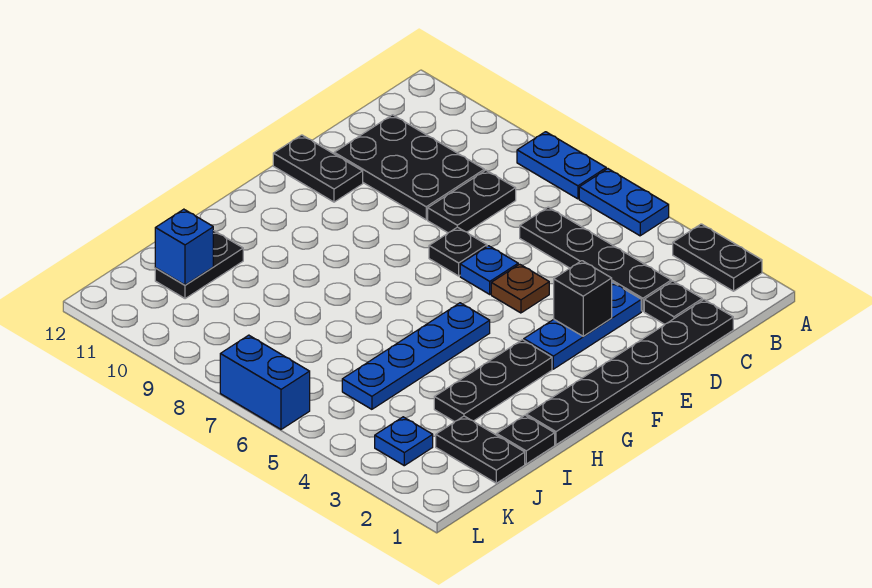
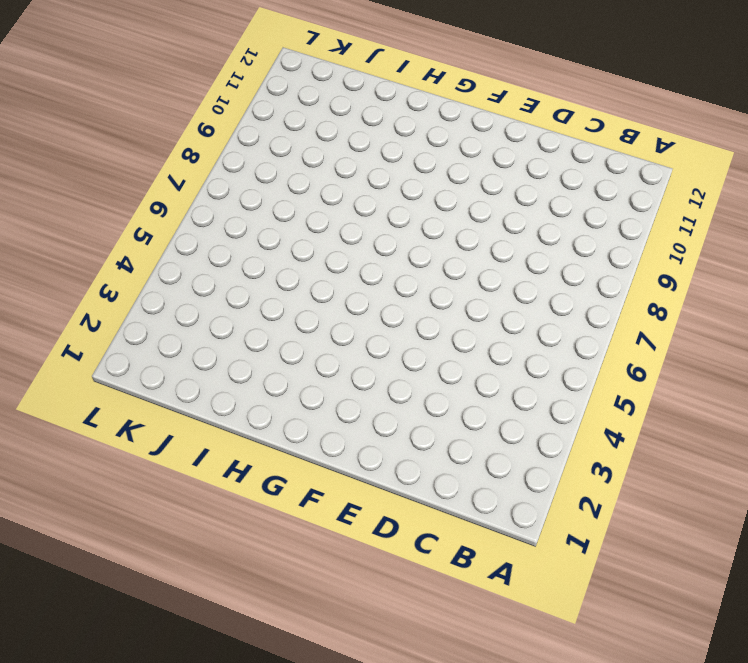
none -> black plate A2:A3 level 1
none -> blue plate A5:A6 level 1
none -> blue plate A7:A8 level 1

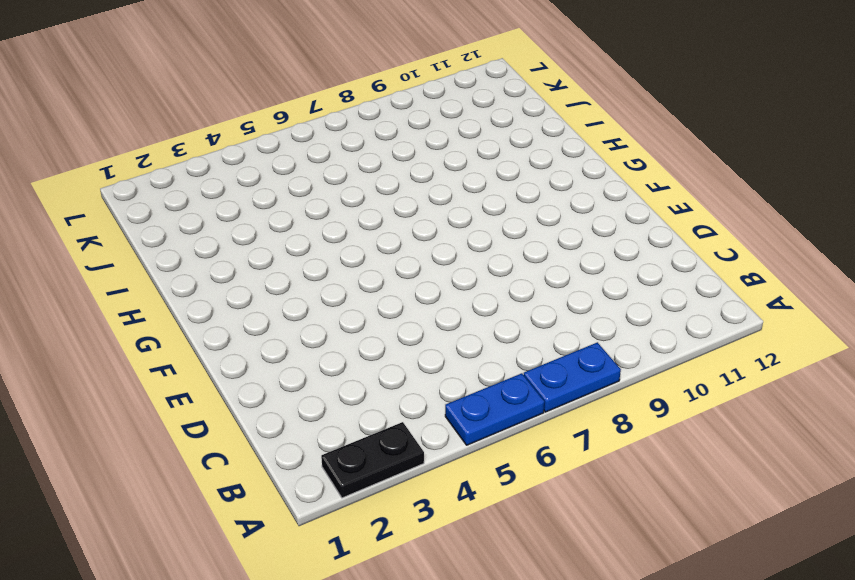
none -> black plate C1:H1 level 1
none -> black plate C2 level 1
none -> black plate C3:C6 level 1

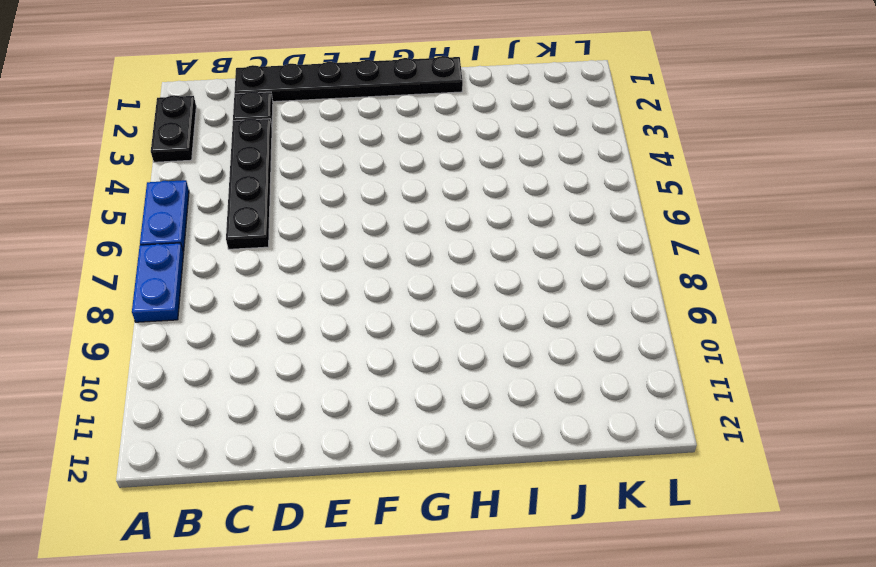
none -> black plate C8:D8 level 1
none -> black plate C9:D11 level 1
none -> blue plate D3:F3 level 1

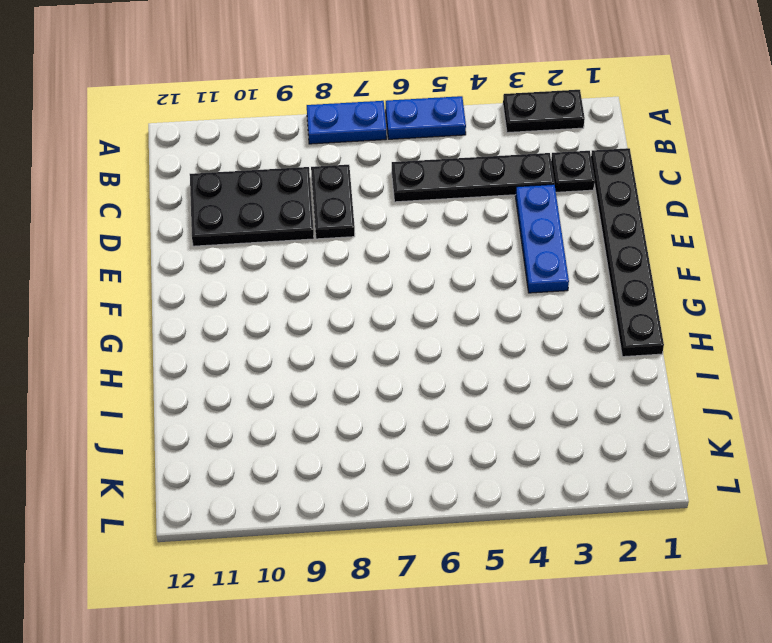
none -> brown plate E5 level 1
none -> blue plate E6 level 1
none -> black plate E7 level 1

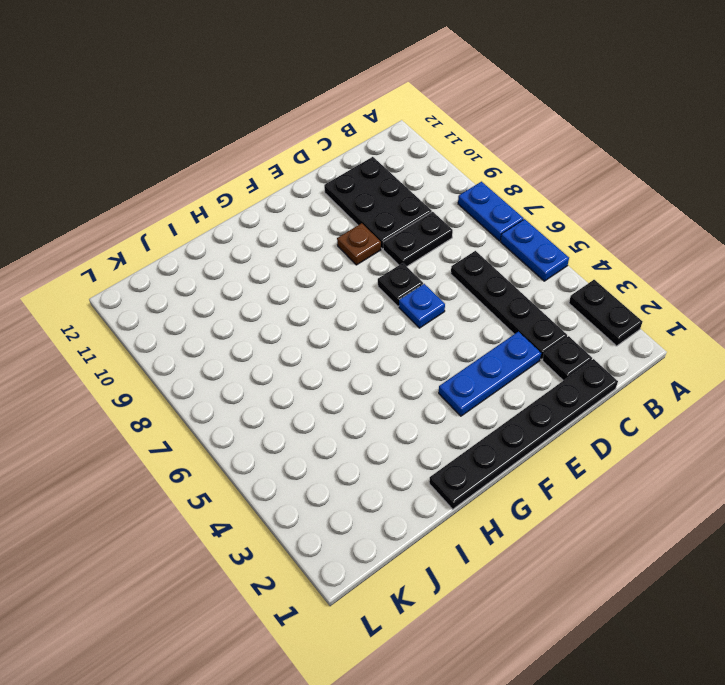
brown plate E9 level 1 -> brown plate E5 level 1
none -> black plate E11:E12 level 1
none -> black plate G3:I3 level 1
none -> blue plate G5:J5 level 1

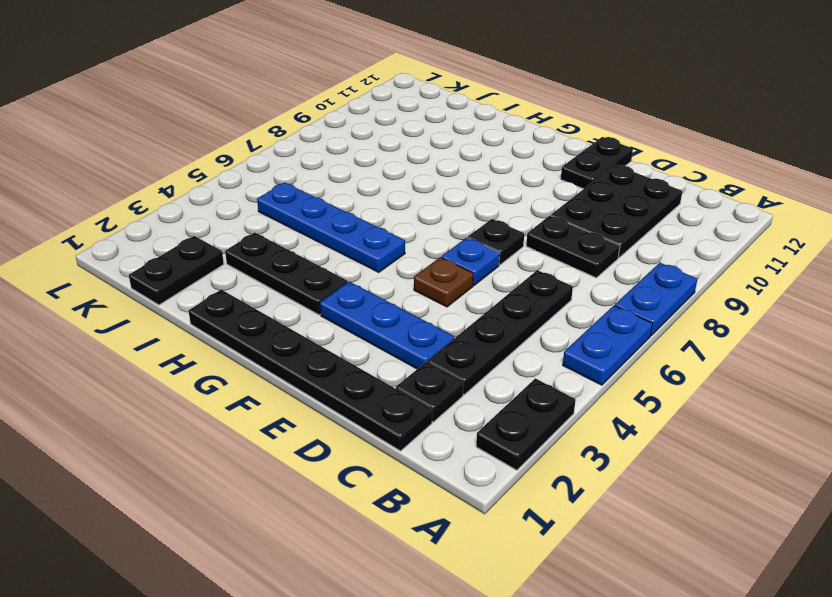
none -> black plate I1 level 1
none -> black plate I11:J11 level 1
none -> blue plate K3 level 1

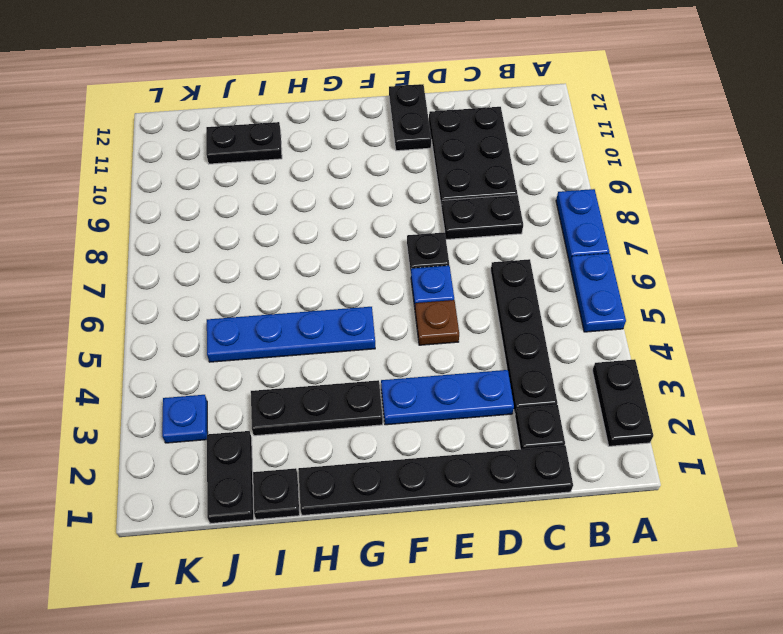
none -> blue brick L6:L7 level 1
none -> black brick E3 level 2
none -> blue brick J11 level 2

